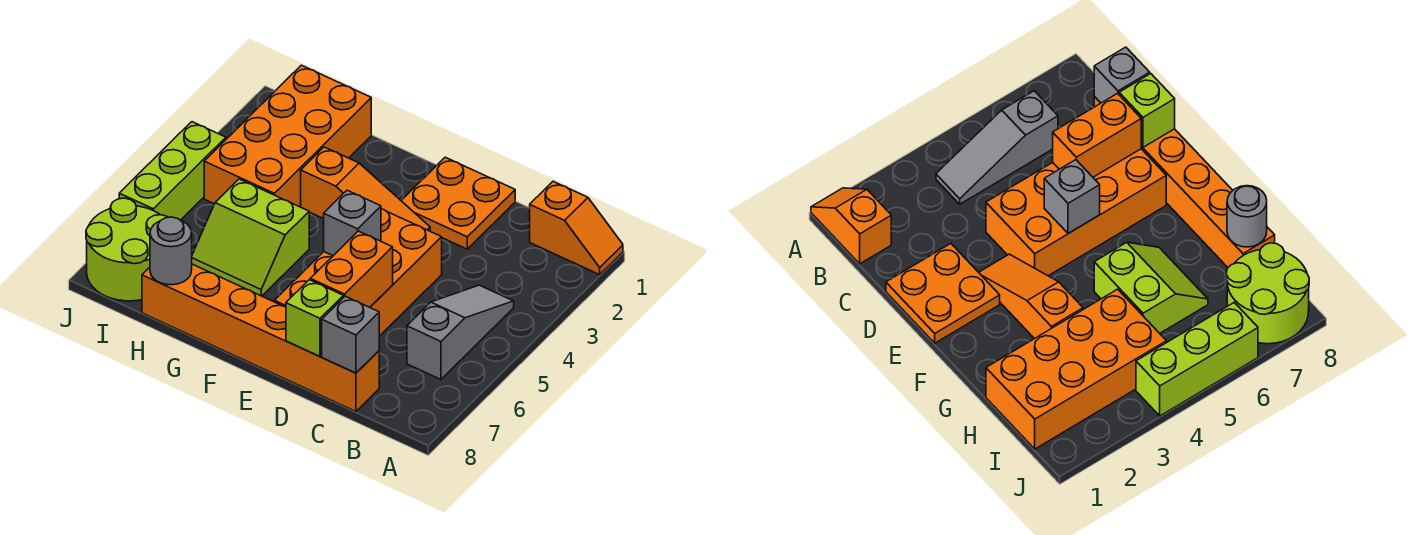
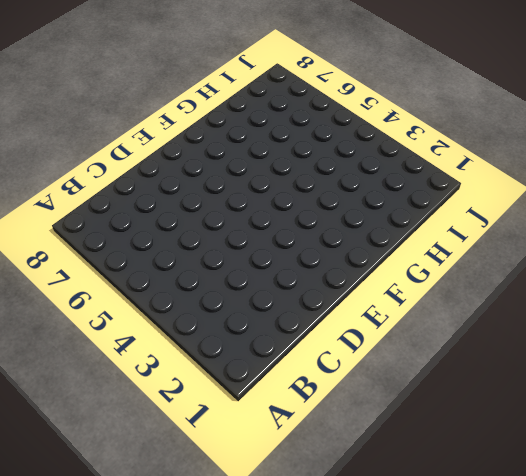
none -> orange slope A1:B1 level 1 top B
none -> grey slope B4:B6 level 1 top 6
none -> orange brick C8:H8 level 1

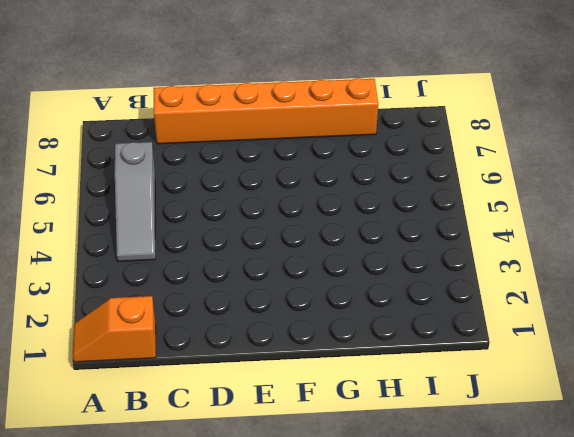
none -> orange plate D1:E2 level 1
none -> orange brick D4:E7 level 1
none -> orange slope E3:G3 level 1 top G

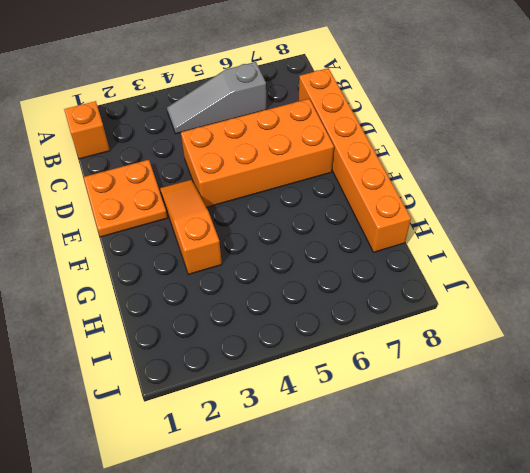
none -> lime slope G5:H6 level 1 top 5
none -> orange brick H1:I4 level 1
none -> lime round brick I7:J8 level 1

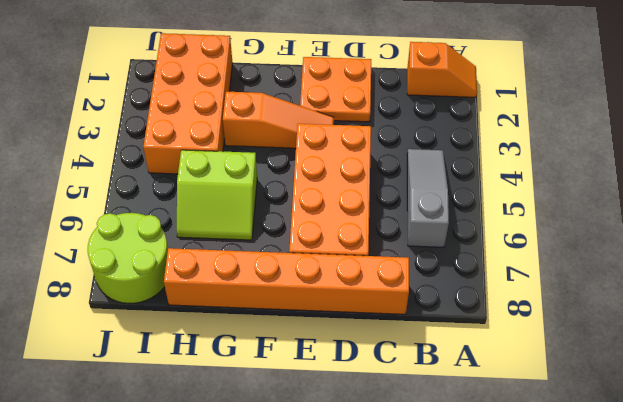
none -> lime brick J4:J6 level 1
none -> grey brick C8 level 2
none -> orange brick D6:D7 level 2

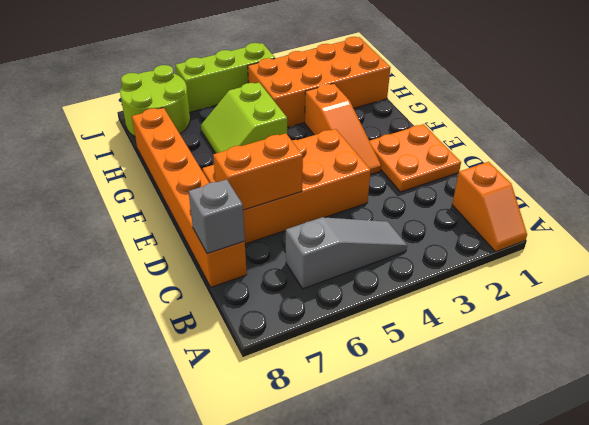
none -> lime brick D8 level 2
none -> grey brick E5 level 2
none -> grey round brick H8 level 2

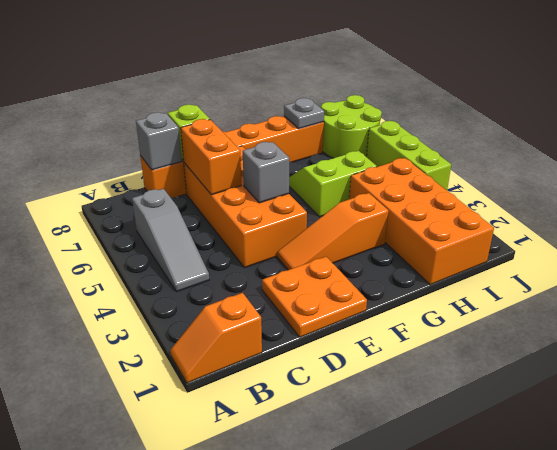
grey plate H8 level 2 -> grey round brick H8 level 2

